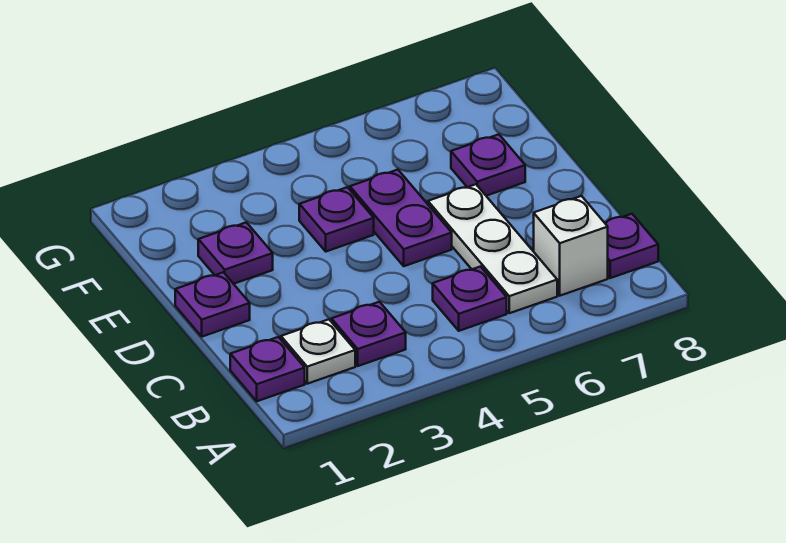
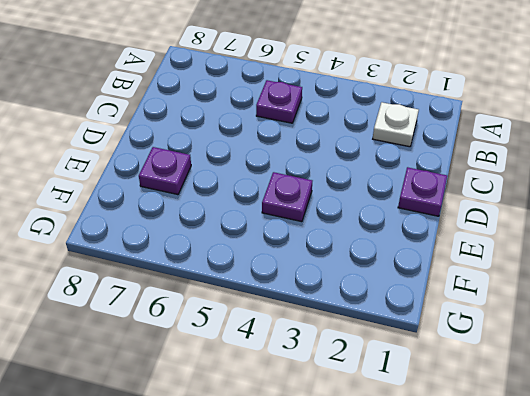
none -> purple plate B1 level 1
none -> purple plate B3 level 1
none -> white plate B6:D6 level 1

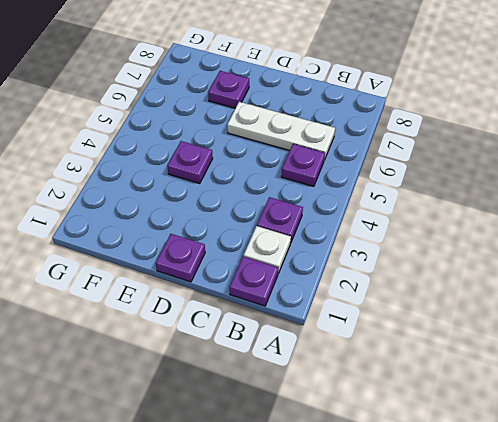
none -> white brick B7 level 1
none -> purple plate B8 level 1
none -> purple plate D5:E5 level 1

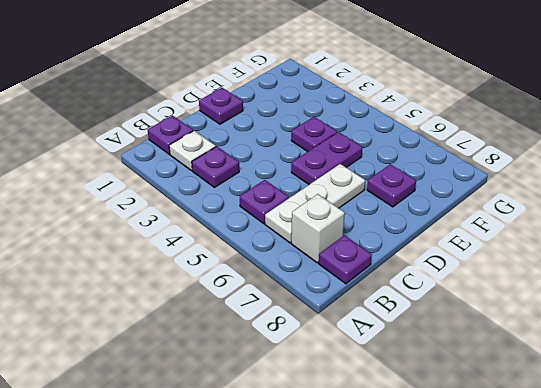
none -> purple plate E2 level 1

